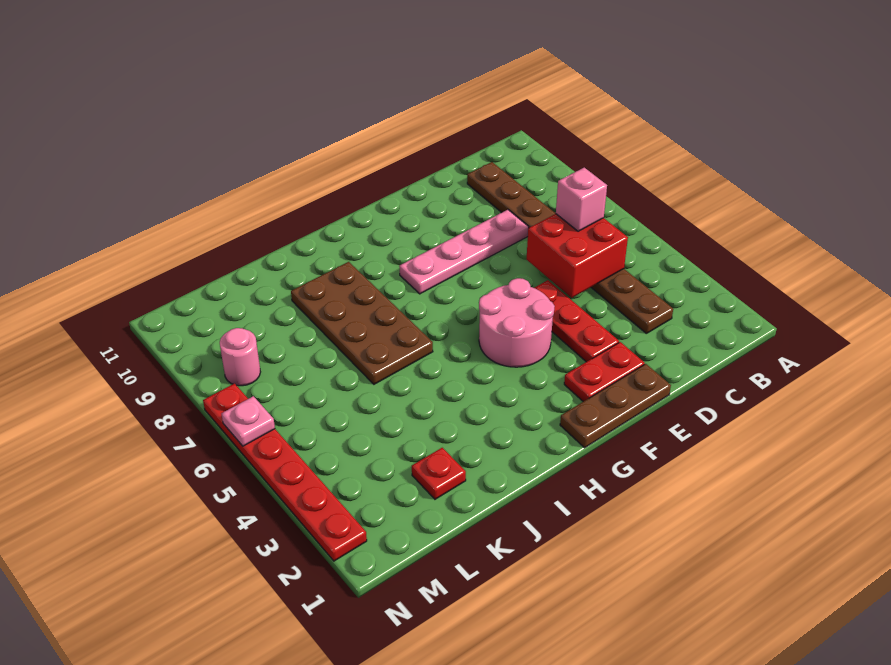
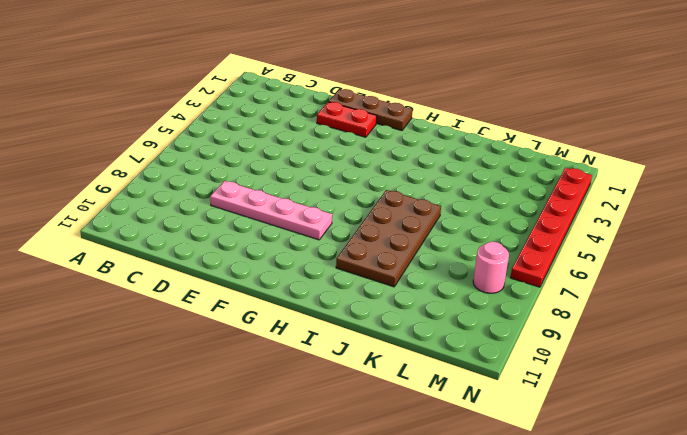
none -> brown plate C3:C10 level 1
none -> red plate E3:E5 level 1
none -> pink round brick F4:G5 level 1

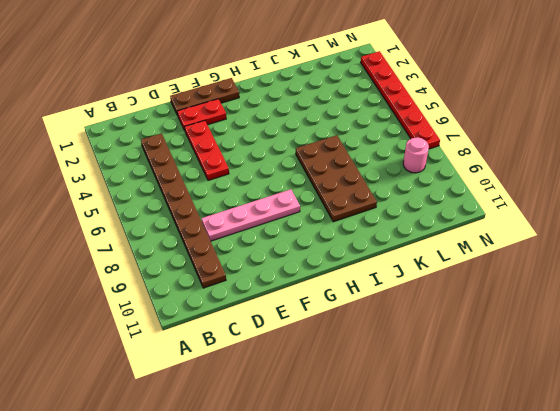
none -> pink round brick F4:G5 level 1
none -> red plate K2 level 1
none -> red brick C5:D6 level 2

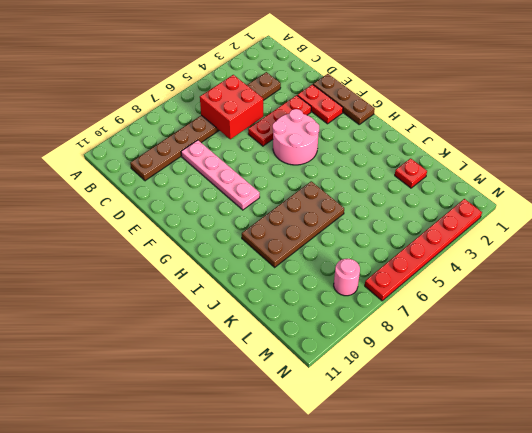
none -> pink plate N6 level 2
none -> pink brick C6 level 3

